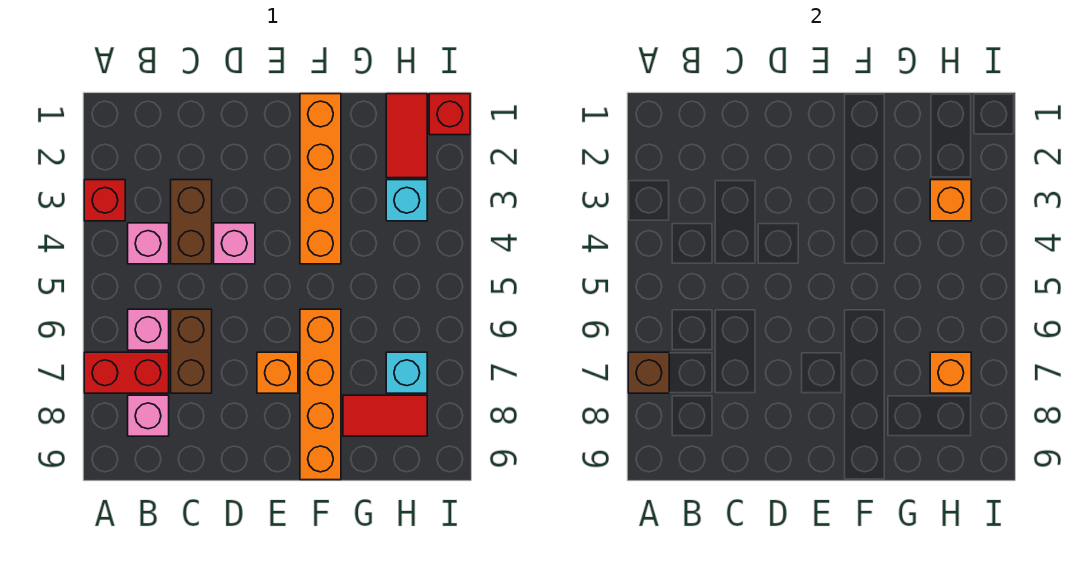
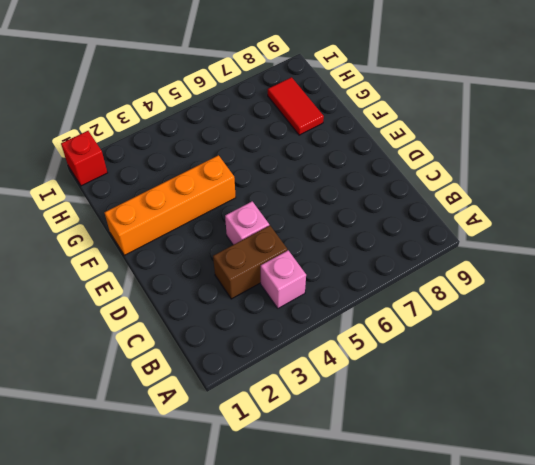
none -> red brick A3 level 1
none -> red brick A7:B7 level 1
none -> pink brick B6 level 1

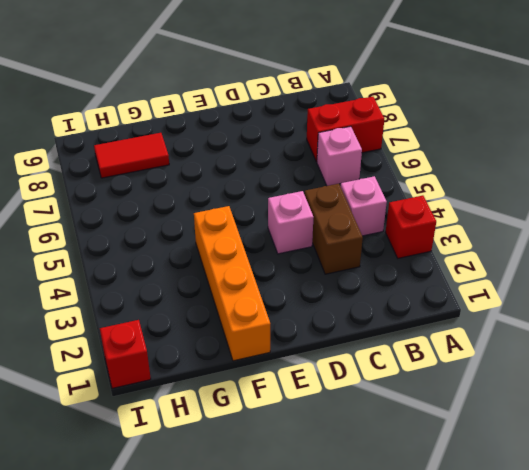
none -> pink brick B8 level 1
none -> brown brick C6:C7 level 1
none -> orange brick E7 level 1

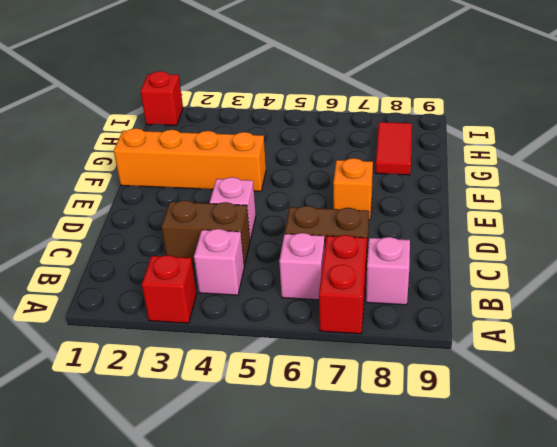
none -> orange brick F6:F9 level 1
none -> red tile H1:H2 level 1
none -> cyan brick H3 level 1

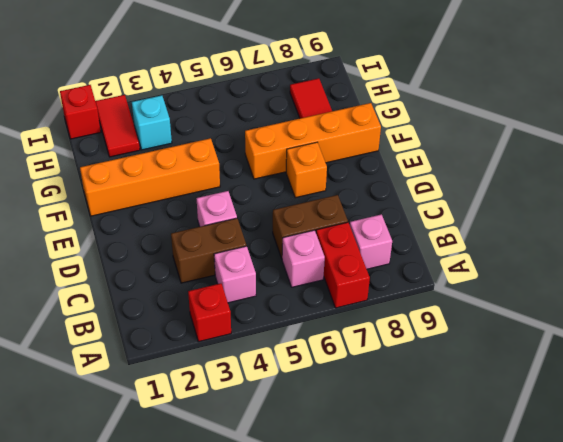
red tile H2:I2 level 1 -> red tile H1:H2 level 1
none -> cyan brick H7 level 1
none -> brown brick A7 level 2
none -> orange brick H3 level 2

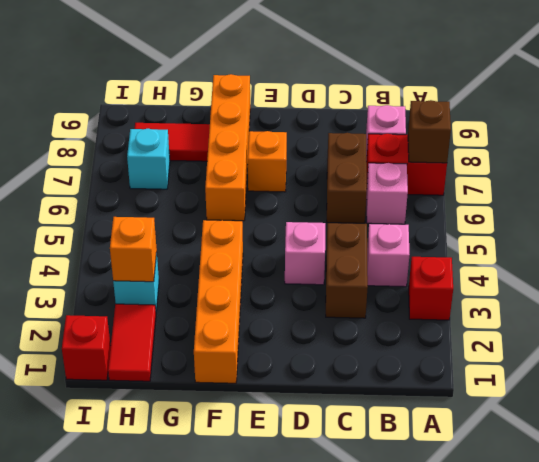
none -> orange brick H7 level 2

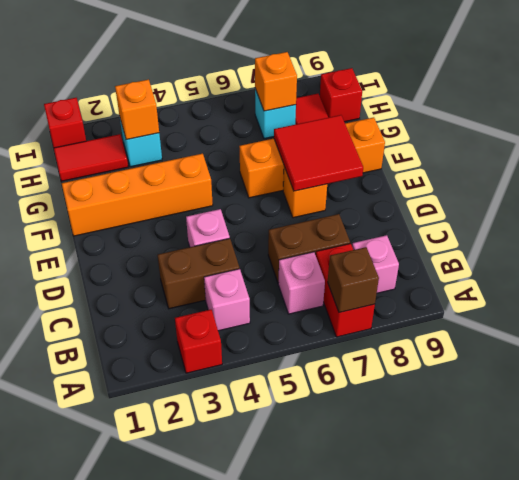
red tile E7:F8 level 2 -> none
red brick H9 level 1 -> none

